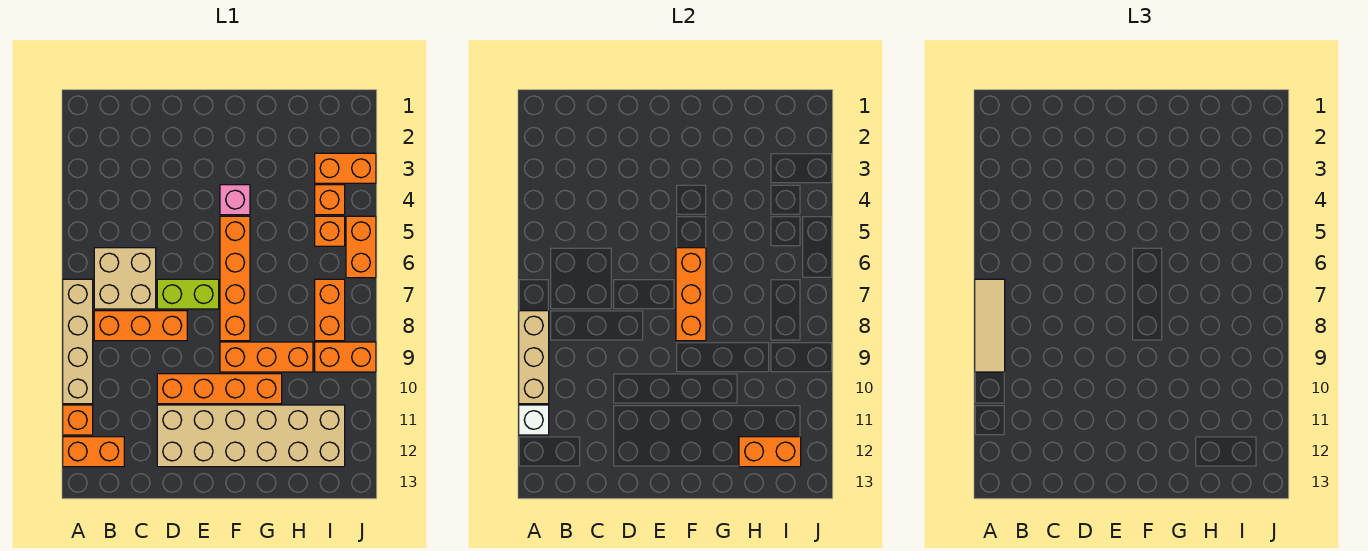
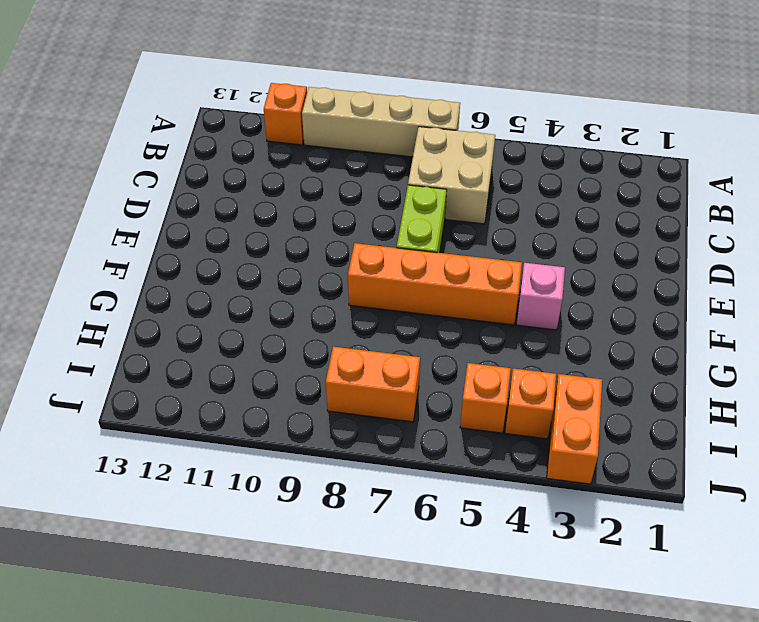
none -> orange brick A12:B12 level 1
none -> orange brick B8:D8 level 1
none -> orange brick D10:G10 level 1

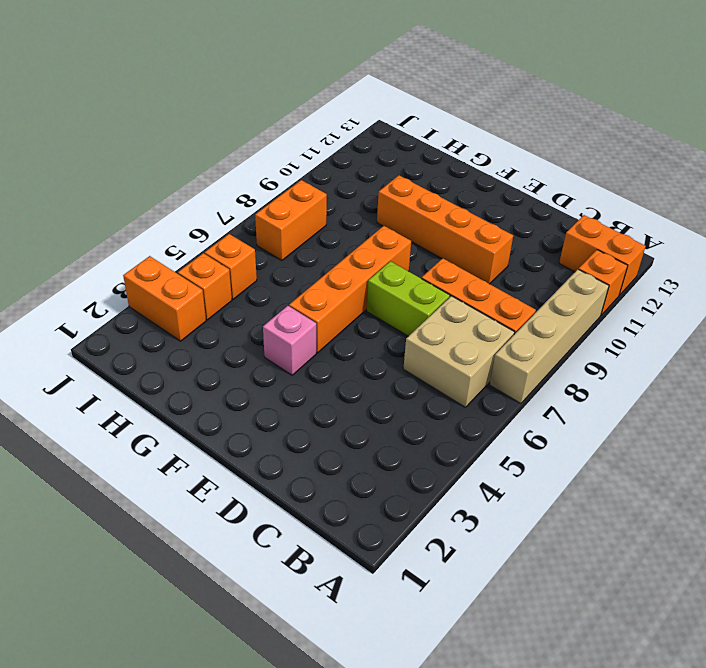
none -> tan brick D11:I12 level 1
none -> orange brick F9:H9 level 1
none -> orange brick I9:J9 level 1

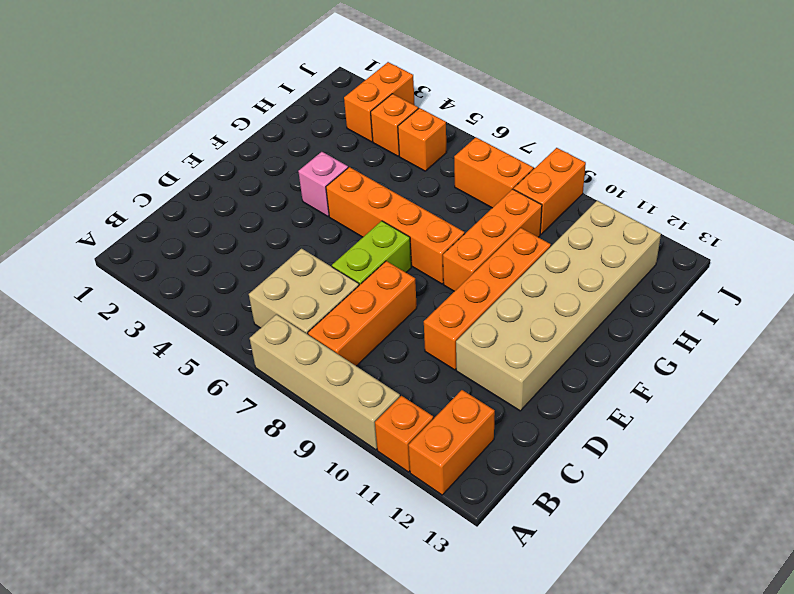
none -> orange brick J5:J6 level 1
none -> tan brick A8:A10 level 2
none -> white brick A11 level 2

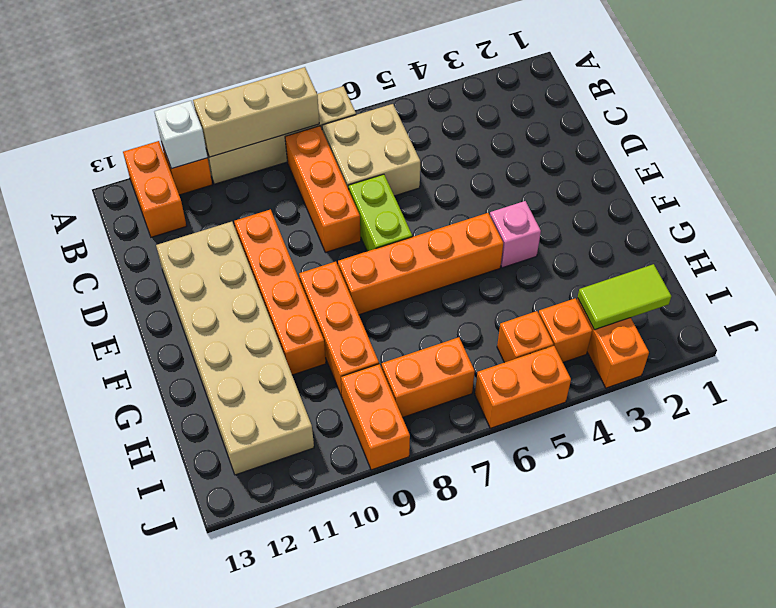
lime tile I2:I3 level 2 -> none
none -> orange brick F6:F8 level 2
none -> orange brick H12:I12 level 2
none -> tan tile A7:A9 level 3

